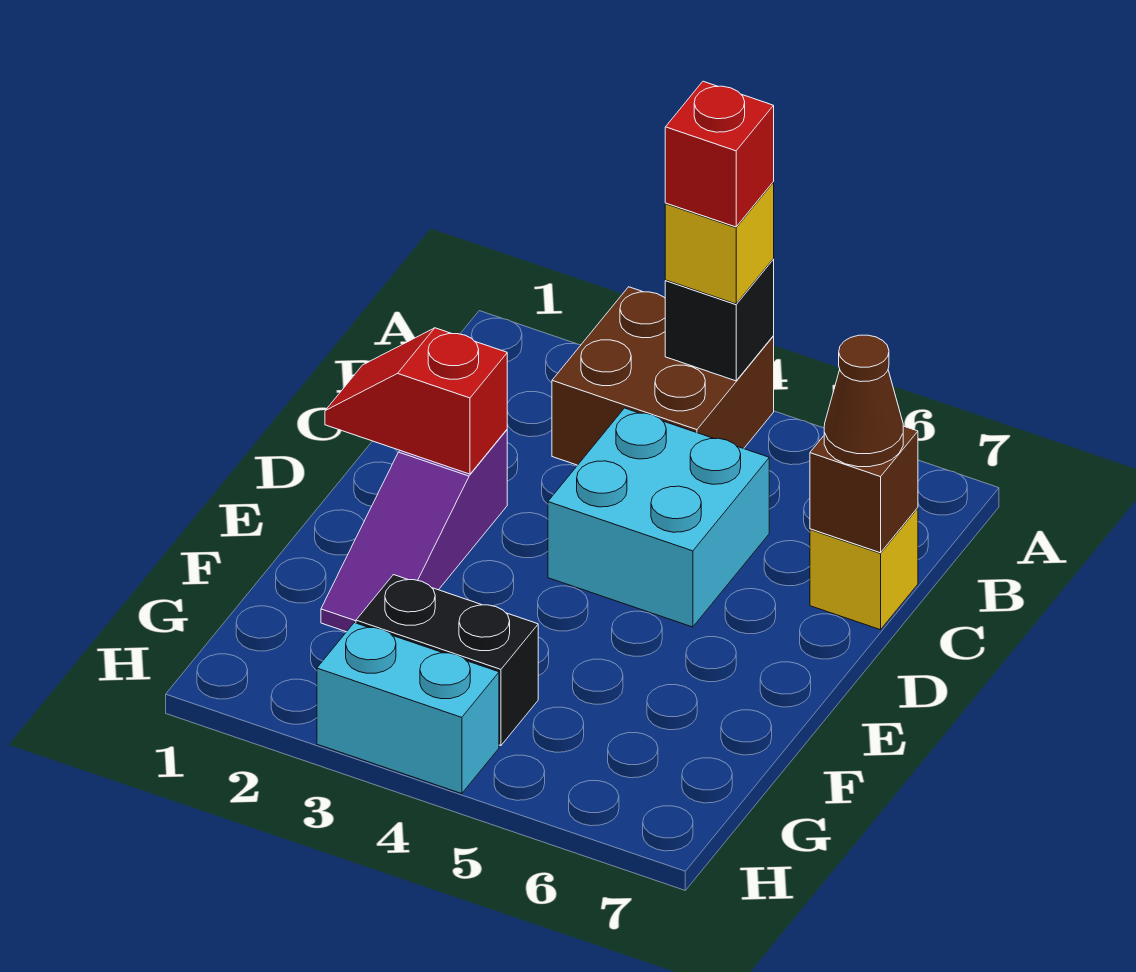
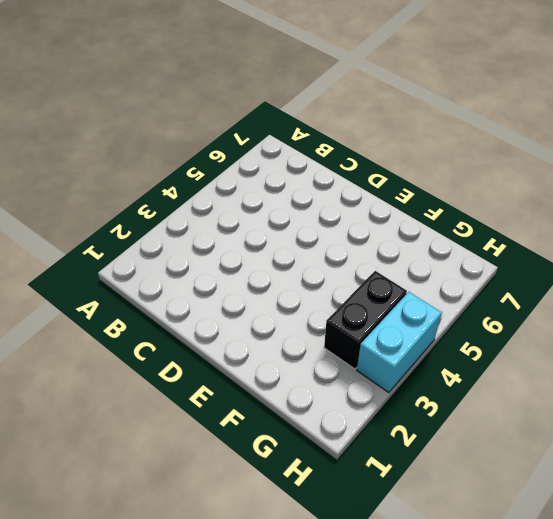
none -> brown brick A3:B4 level 1
none -> cyan brick C4:D5 level 1
none -> yellow brick C7 level 1

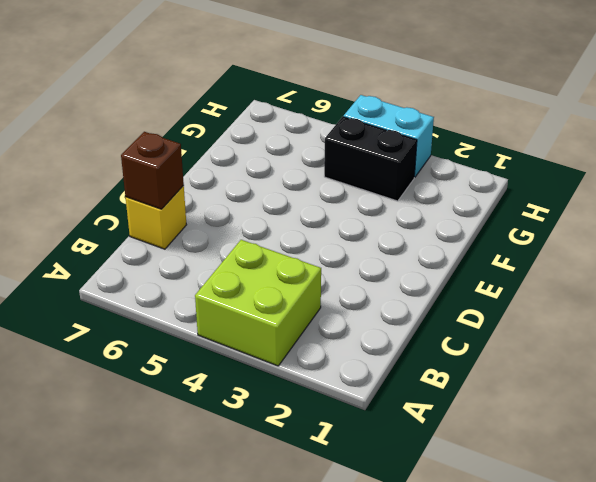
lime brick A3:B4 level 1 -> brown brick A3:B4 level 1
none -> cyan brick C4:D5 level 1
none -> purple slope D2:F2 level 1 top D
none -> black brick A4 level 2

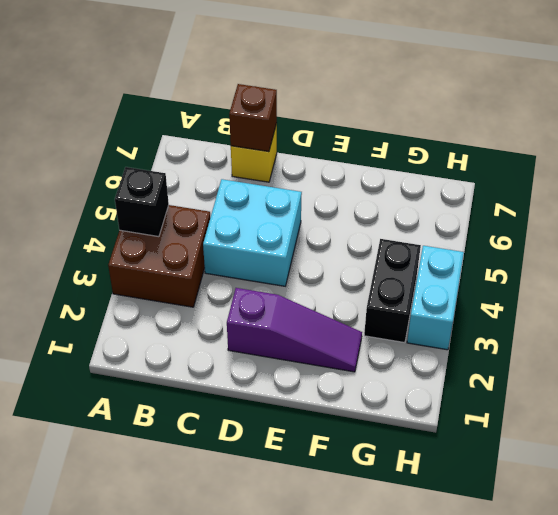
none -> red slope D1:D2 level 2 top 2
none -> yellow brick A4 level 3
none -> brown cone C7 level 3

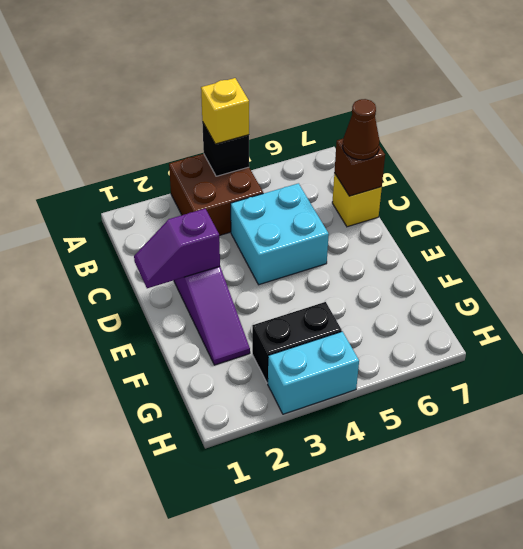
purple slope D1:D2 level 2 top 2 -> red slope D1:D2 level 2 top 2
none -> red brick A4 level 4

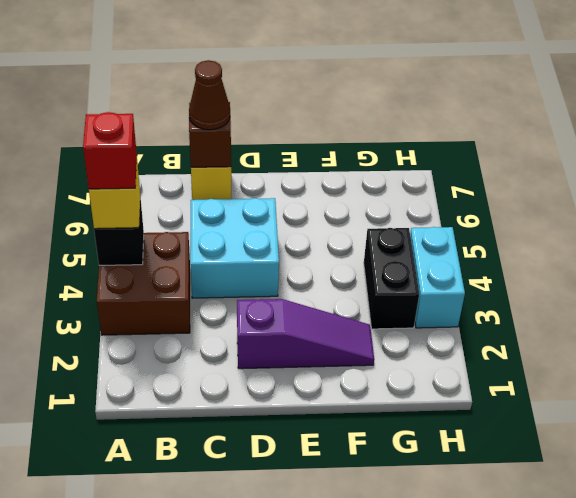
none -> red slope D1:D2 level 2 top 2

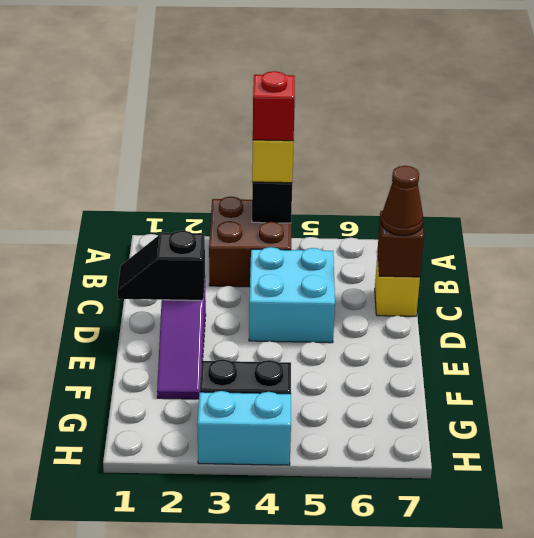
black slope D1:D2 level 2 top 2 -> red slope D1:D2 level 2 top 2

